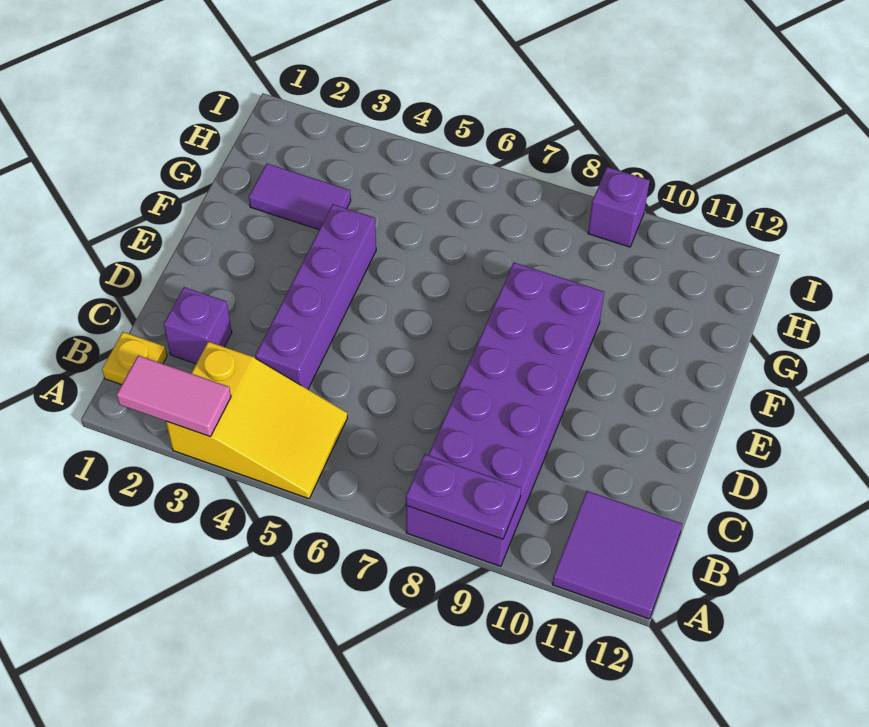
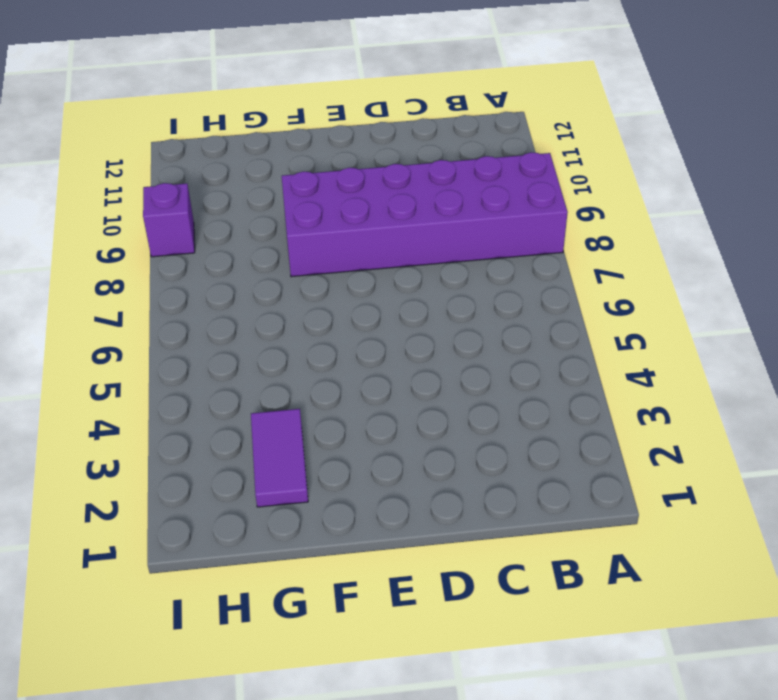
none -> yellow slope A3:B5 level 1 top 3
none -> purple tile A11:B12 level 1

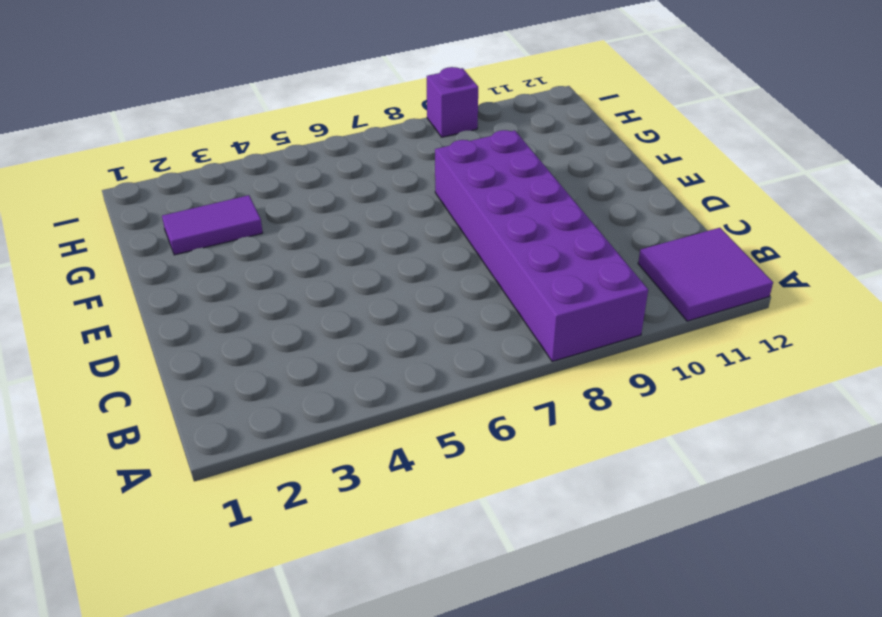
none -> yellow slope A3:B5 level 1 top 3
none -> yellow plate B1 level 1

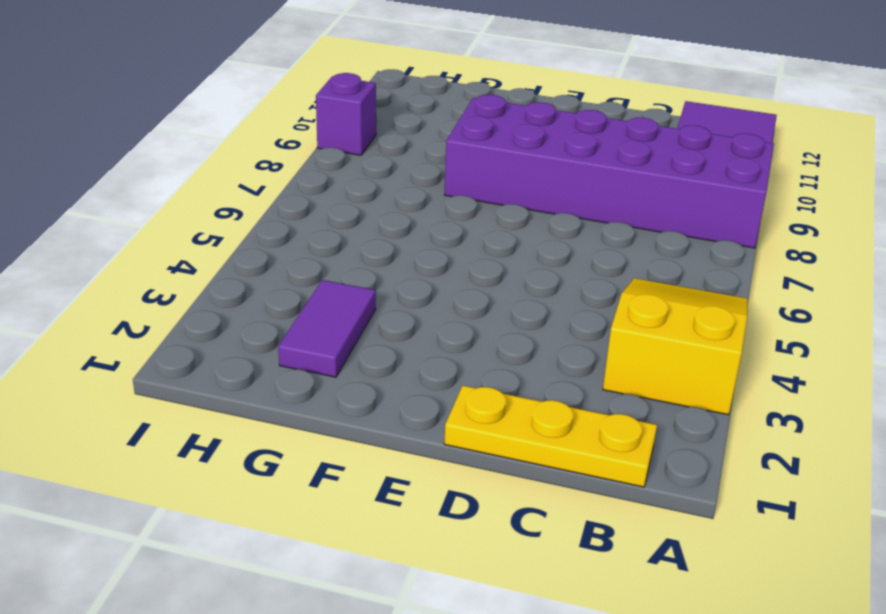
yellow plate B1:D1 level 1 -> yellow plate B1 level 1
none -> purple brick C2 level 1
none -> purple brick C4:F4 level 1

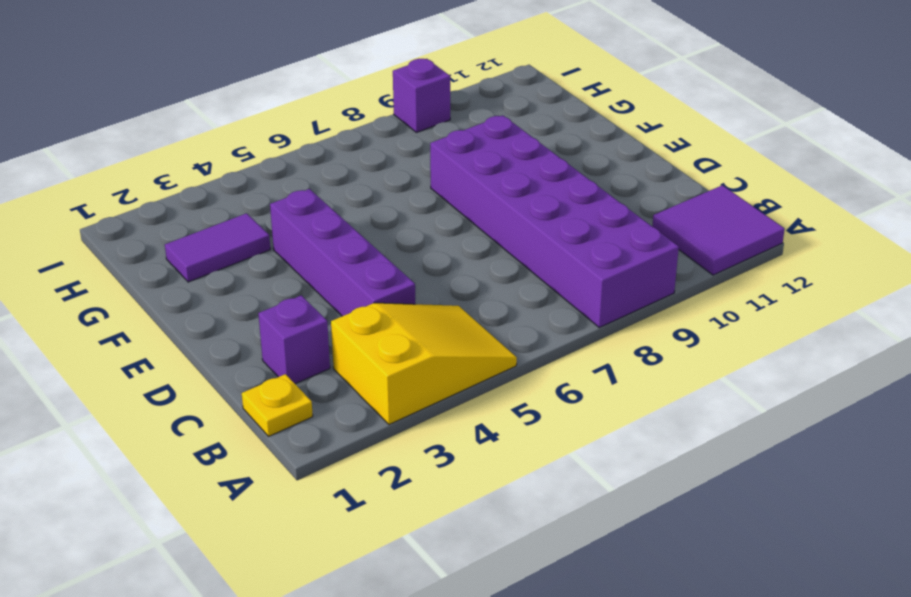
none -> pink tile A2:A3 level 2
none -> purple plate A8:A9 level 2

